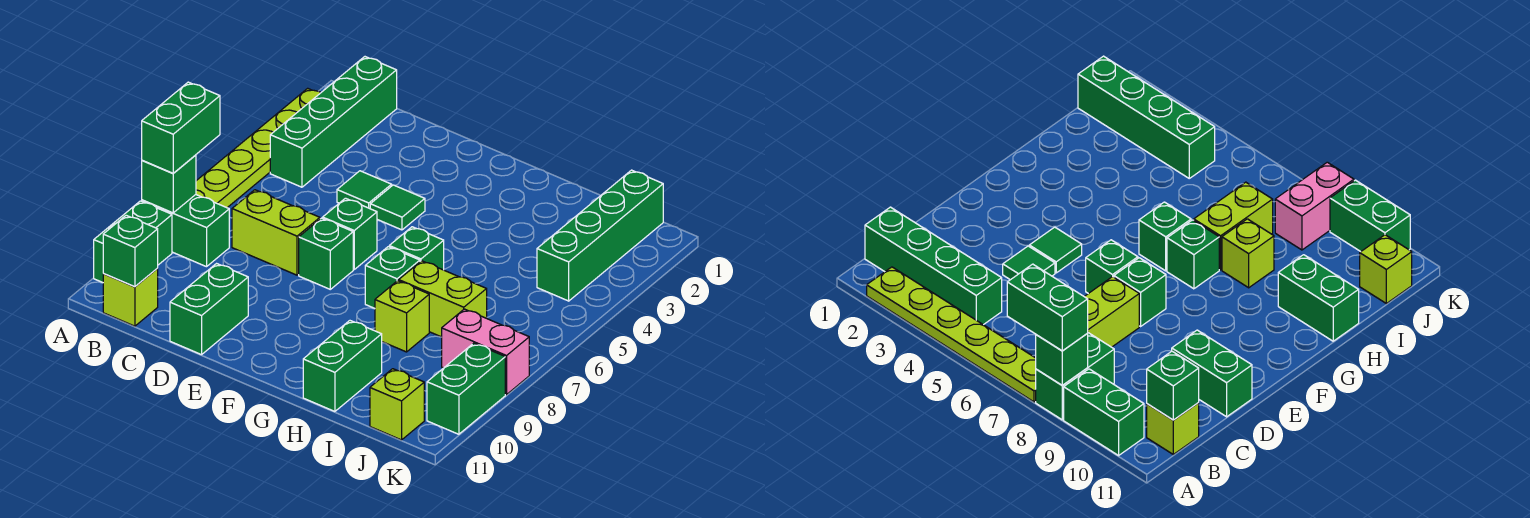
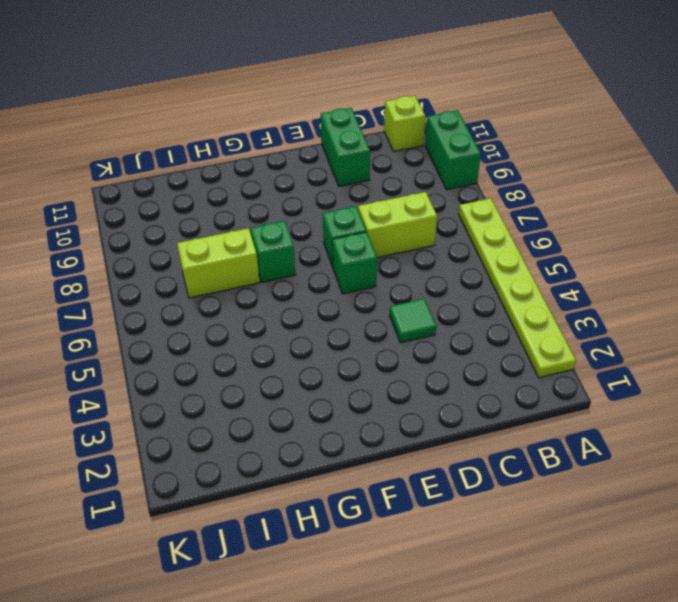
none -> green brick A8:B8 level 1
none -> green brick B1:B4 level 1
none -> green tile E4 level 1

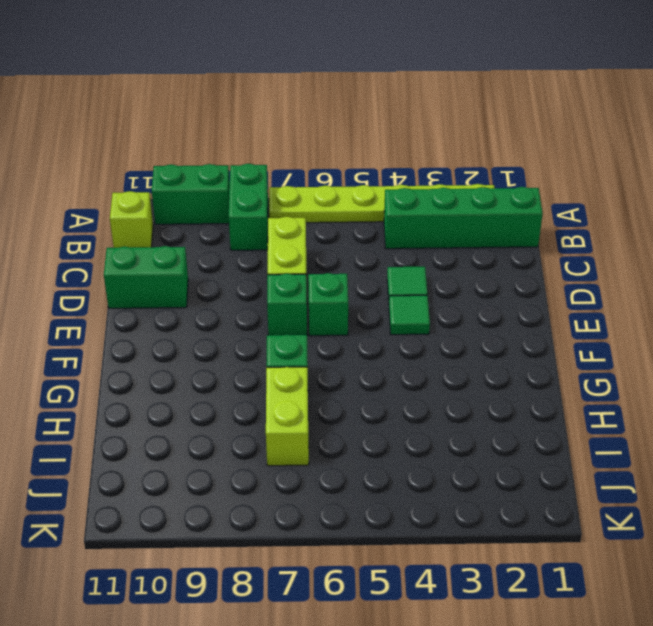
none -> green brick G6 level 1
none -> lime brick H8 level 1
none -> green brick H10:H11 level 1

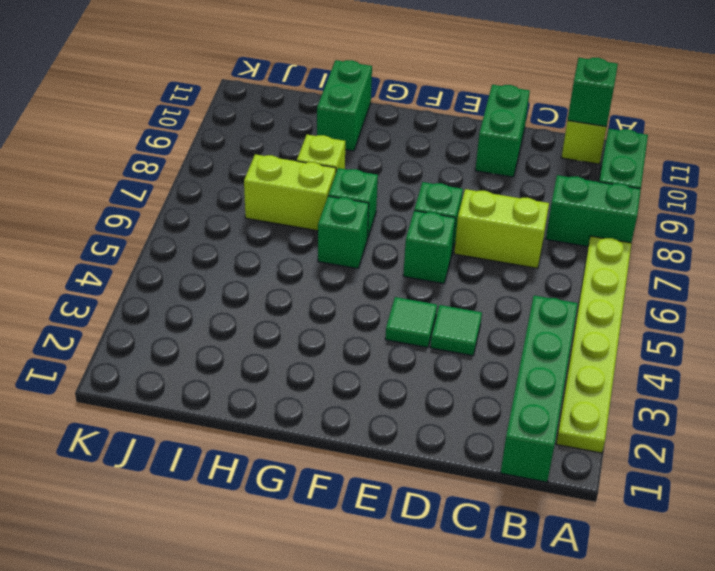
none -> green brick J1:J4 level 1
none -> pink brick J8:K8 level 1
none -> lime brick J11 level 1

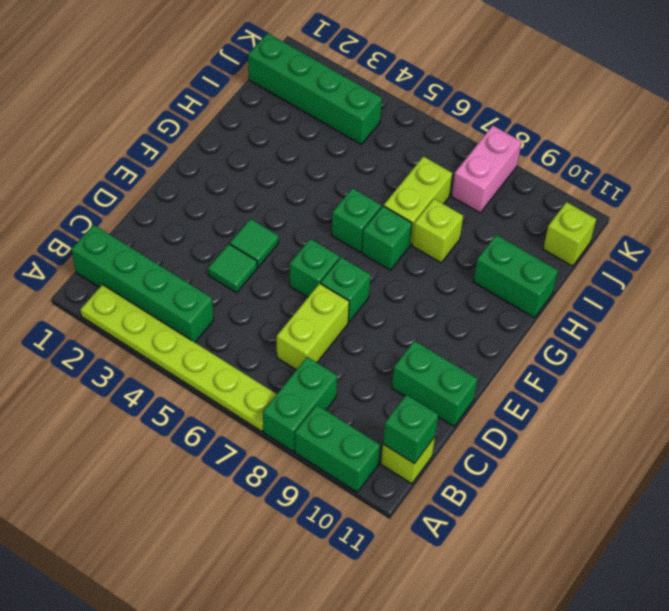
none -> green brick K9:K10 level 1
none -> green brick A8 level 2
none -> green brick A7:A8 level 3

